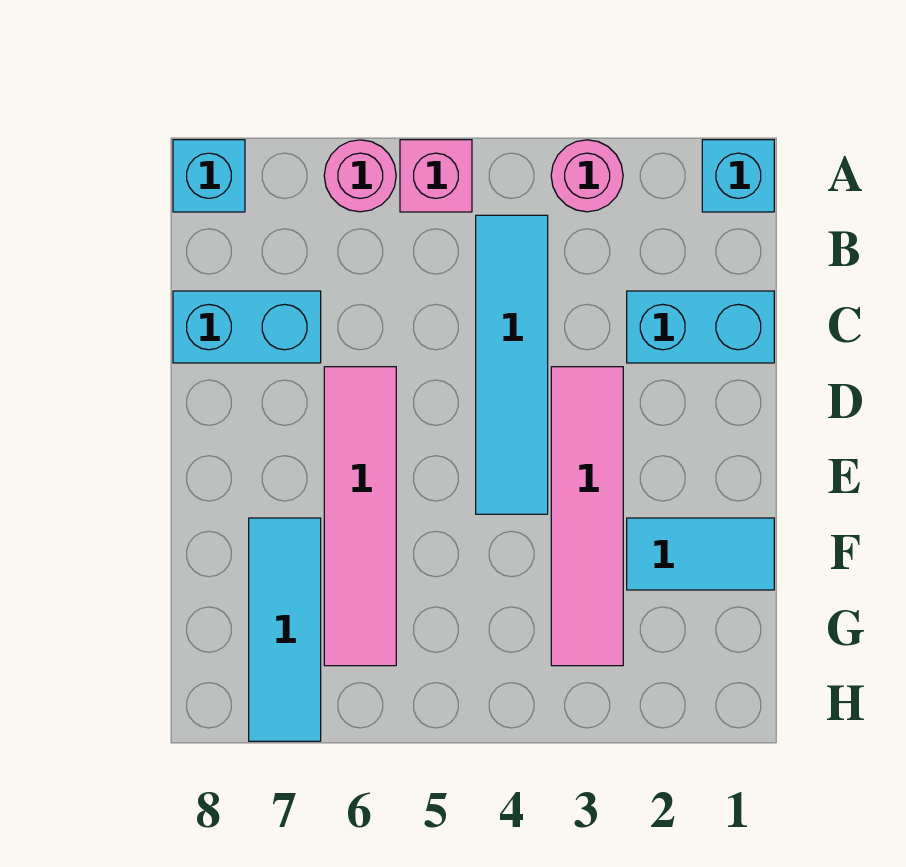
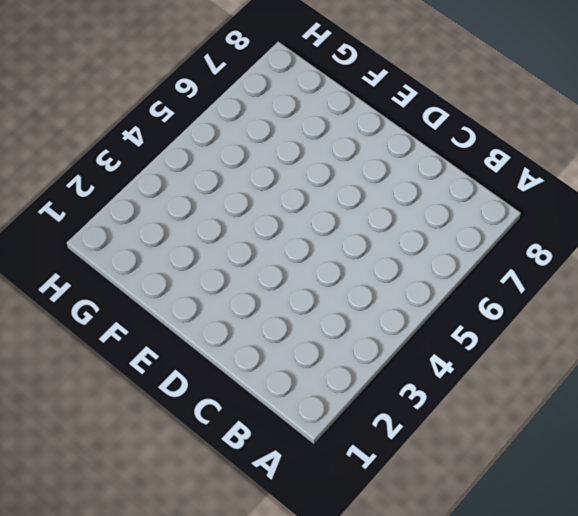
none -> cyan brick A1 level 1
none -> pink round brick A3 level 1
none -> pink brick A5 level 1

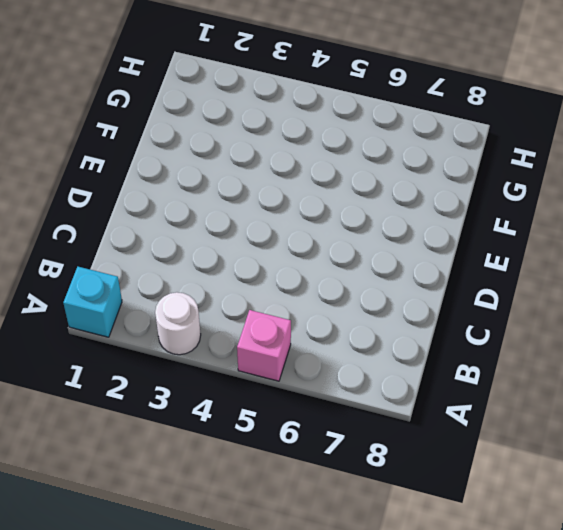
white round brick A3 level 1 -> pink round brick A3 level 1
none -> pink round brick A6 level 1
none -> cyan brick A8 level 1
none -> cyan tile B4:E4 level 1

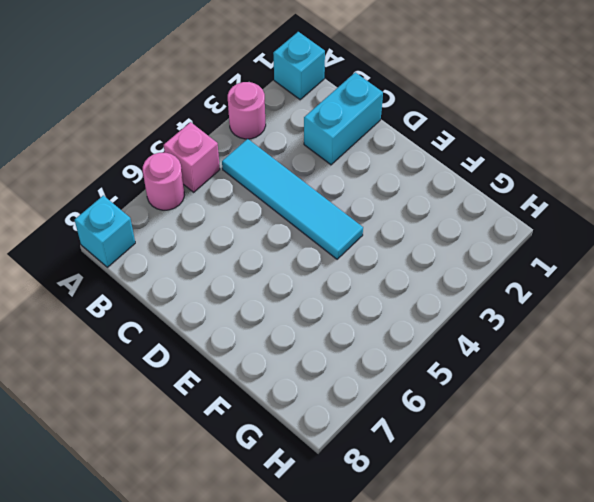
none -> cyan brick C7:C8 level 1
none -> pink tile D3:G3 level 1
none -> pink tile D6:G6 level 1

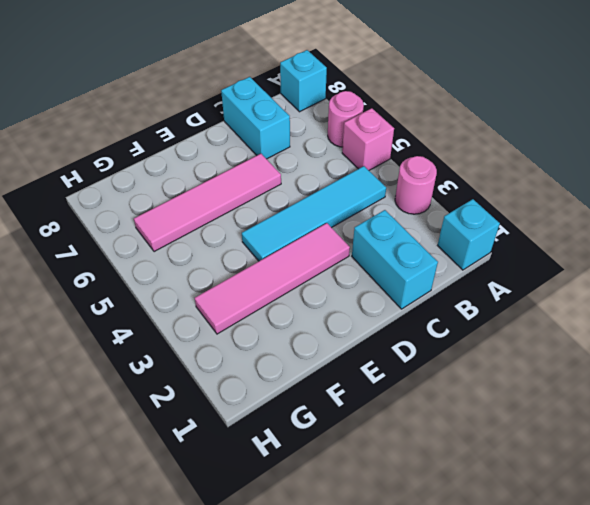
none -> cyan tile F1:F2 level 1
none -> cyan tile F7:H7 level 1

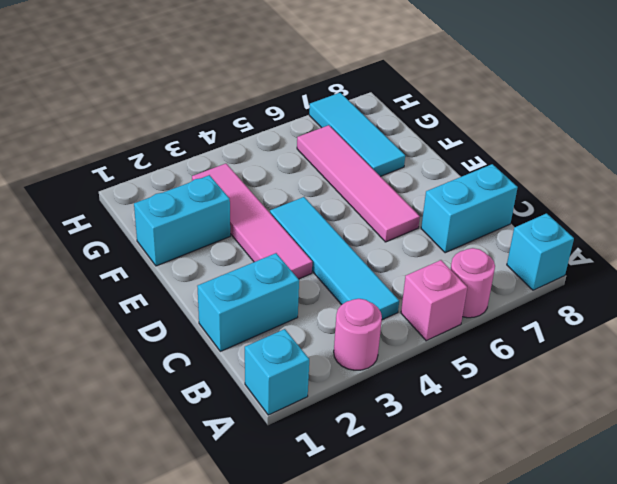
cyan brick F1:F2 level 1 -> cyan tile F1:F2 level 1

